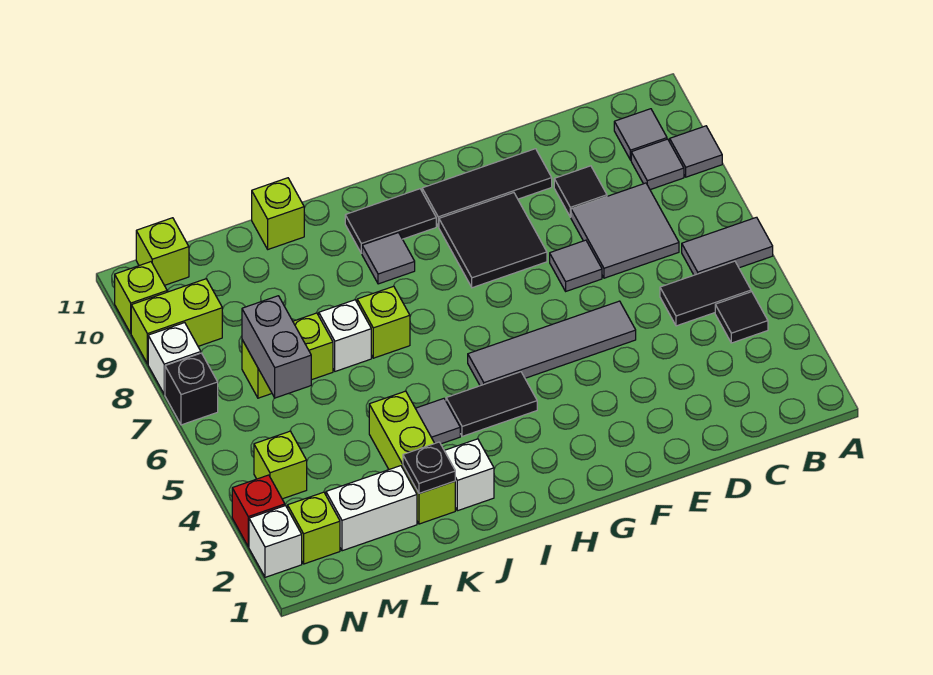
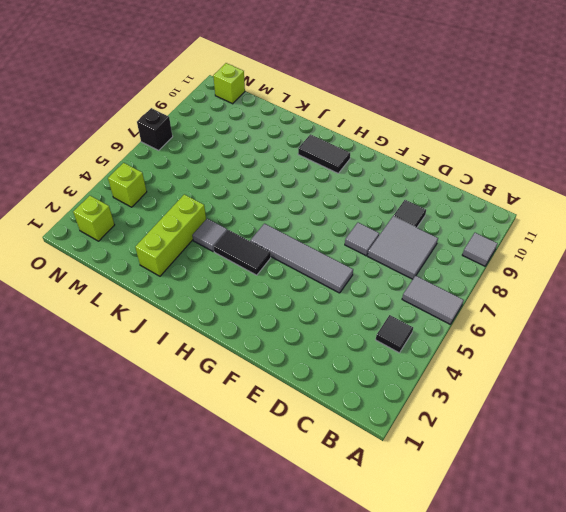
none -> black tile B5:C5 level 1
none -> grey tile B9 level 1
none -> grey tile B10 level 1
none -> black tile E10:G10 level 1

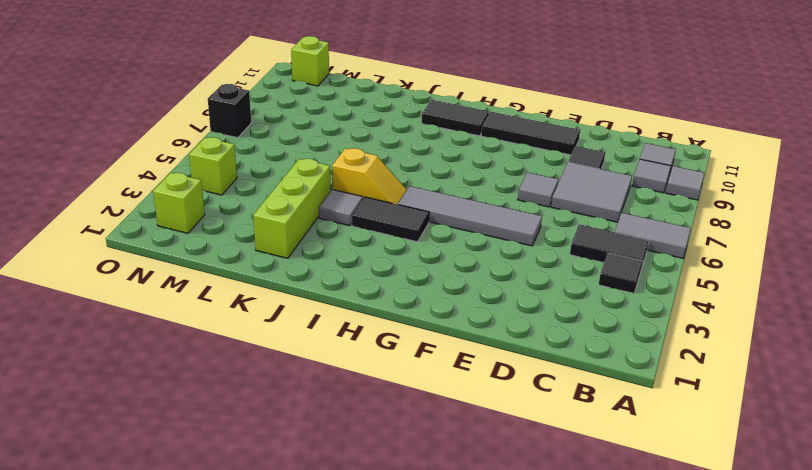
yellow slope I5:J5 level 1 top J -> none
none -> black tile F8:G9 level 1
none -> grey tile I9 level 1
none -> white brick J2 level 1
none -> lime brick J7 level 1

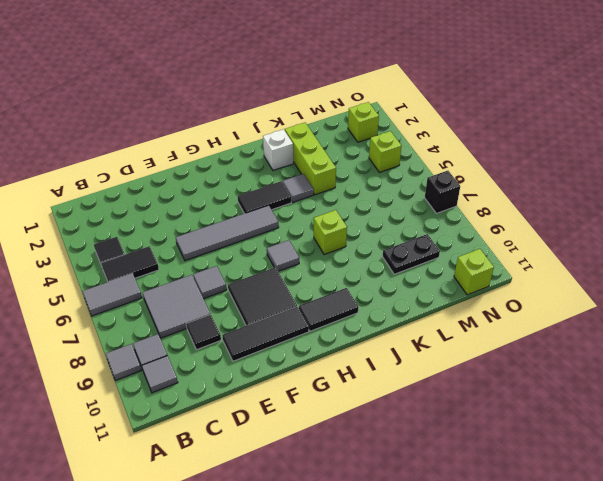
grey tile H7 level 1 -> grey tile I9 level 1
black plate L9:M9 level 1 -> none
none -> white brick K7 level 1
none -> lime brick K11 level 1
none -> white brick L2:M2 level 1
none -> lime brick L7:M7 level 1

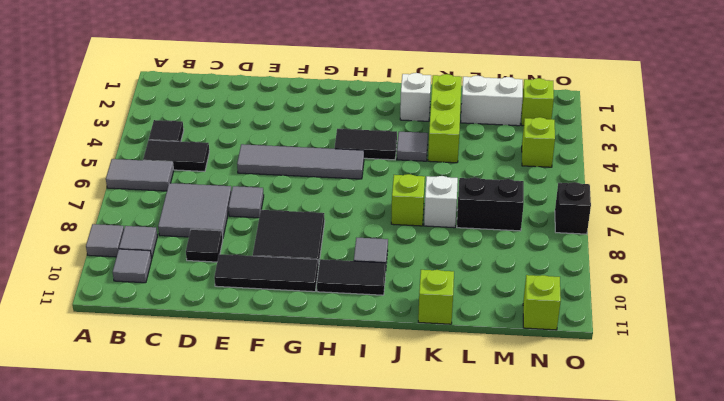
black brick L7:M7 level 1 -> lime brick L7:M7 level 1
none -> lime brick N9:O9 level 1
none -> white brick O2 level 1
none -> red brick O3 level 1
none -> white brick O8 level 1

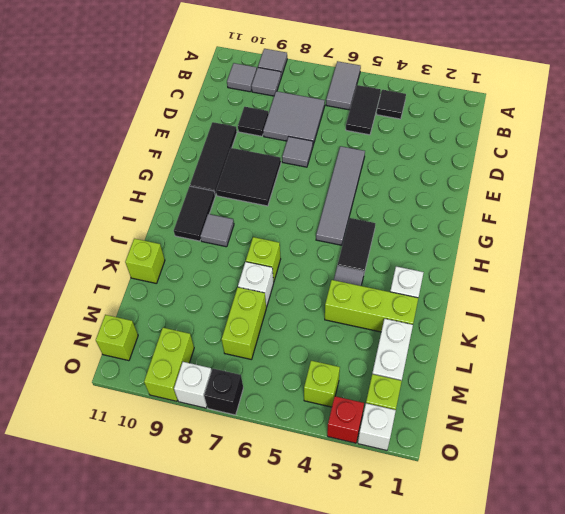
none -> lime brick O10 level 1
none -> black plate K2 level 2
none -> grey brick M6:M7 level 2

